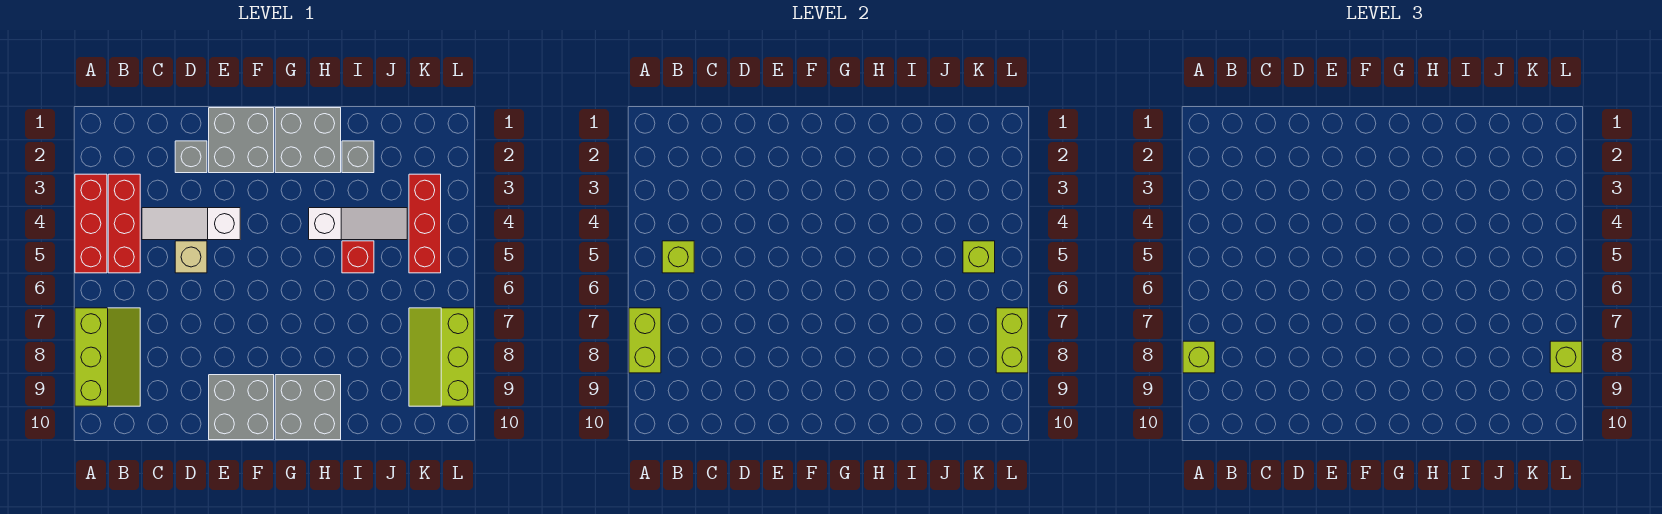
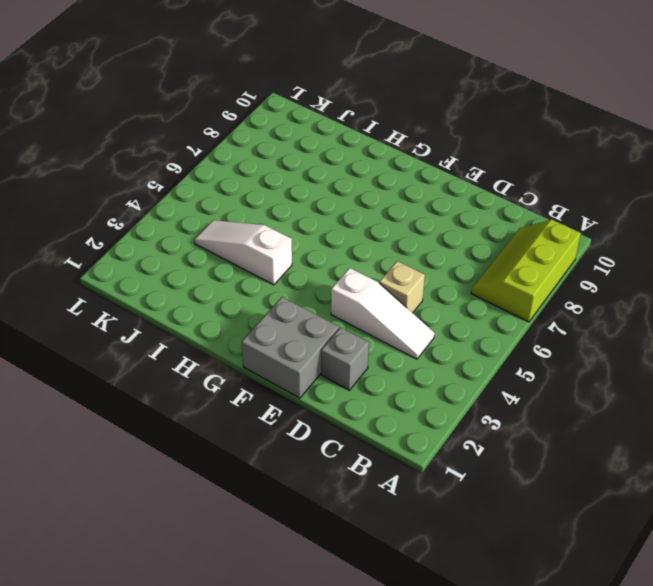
none -> red brick A3:A5 level 1
none -> red brick B3:B5 level 1
none -> grey brick E9:F10 level 1

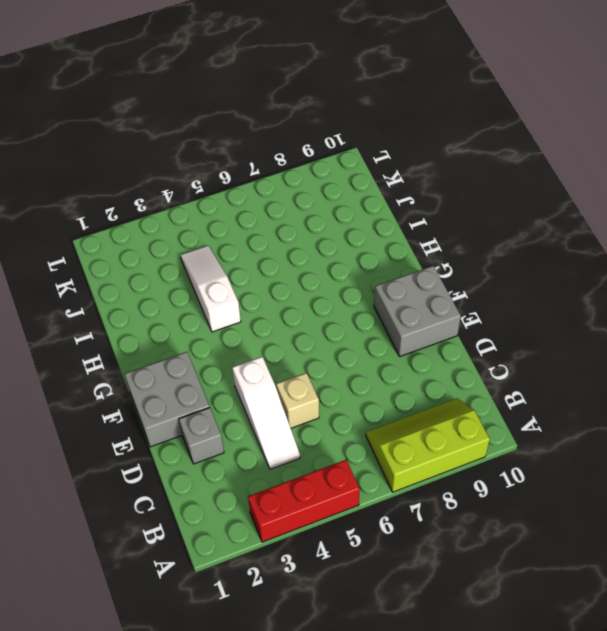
none -> red brick B3:B5 level 1
none -> grey brick G1:H2 level 1
none -> grey brick G9:H10 level 1

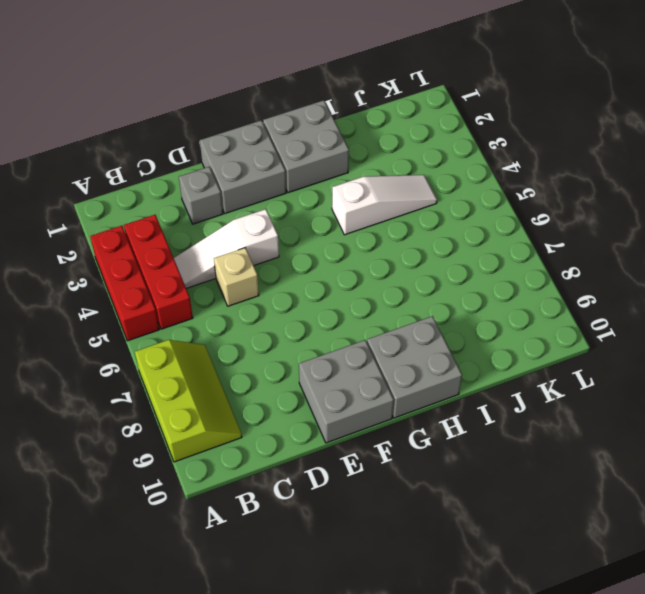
none -> grey brick I2 level 1
none -> red brick I5 level 1
none -> red brick K3:K5 level 1

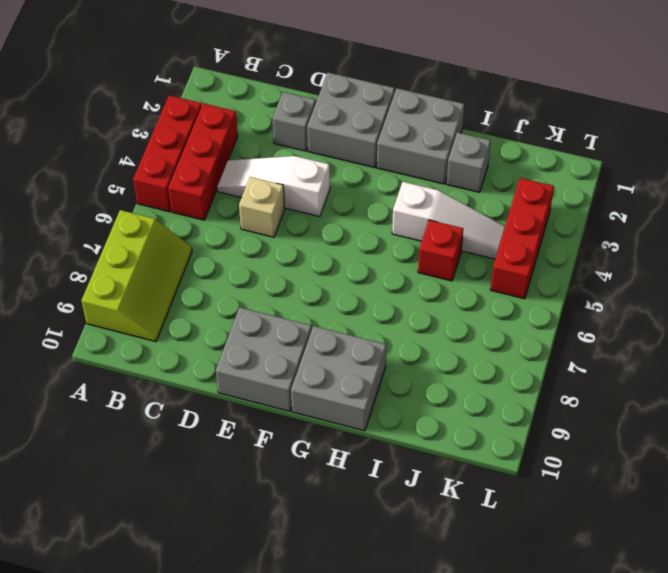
none -> lime slope K7:L9 level 1 top L
none -> lime brick A7:A8 level 2
none -> lime brick B5 level 2

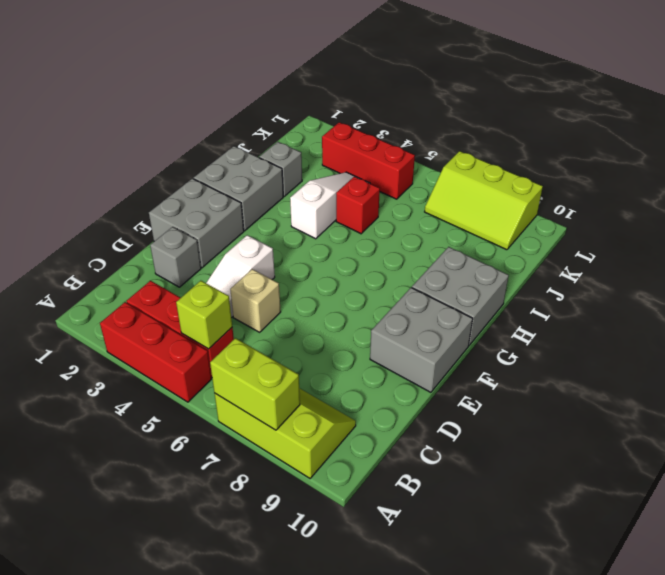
none -> lime brick K5 level 2
none -> lime brick L7:L8 level 2
none -> lime brick A8 level 3

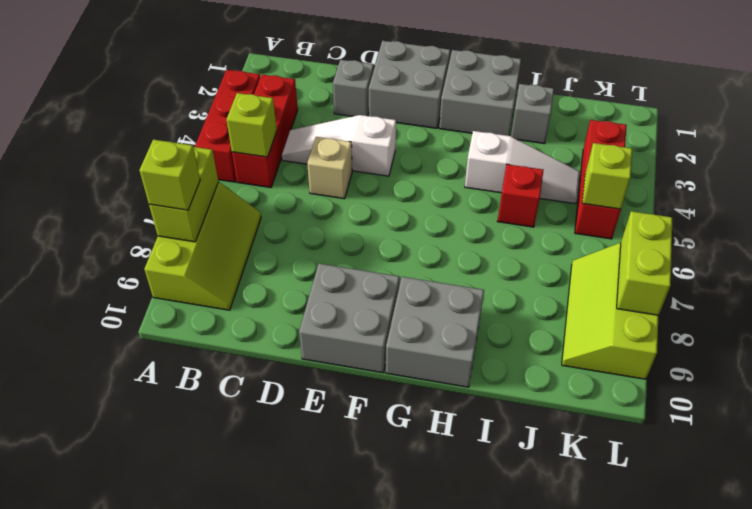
none -> lime brick L8 level 3

